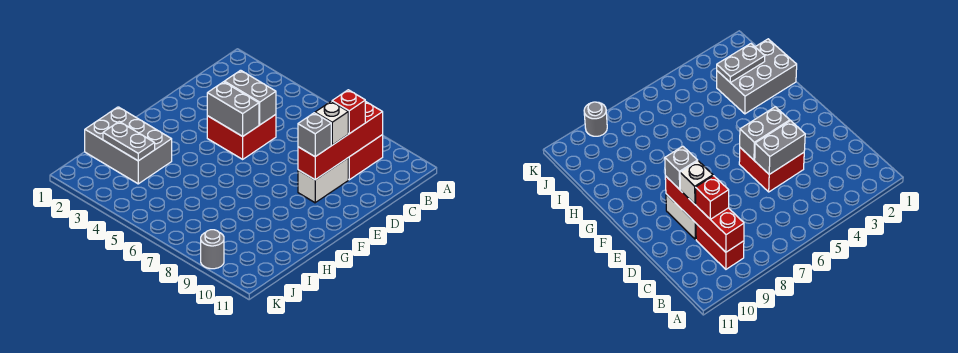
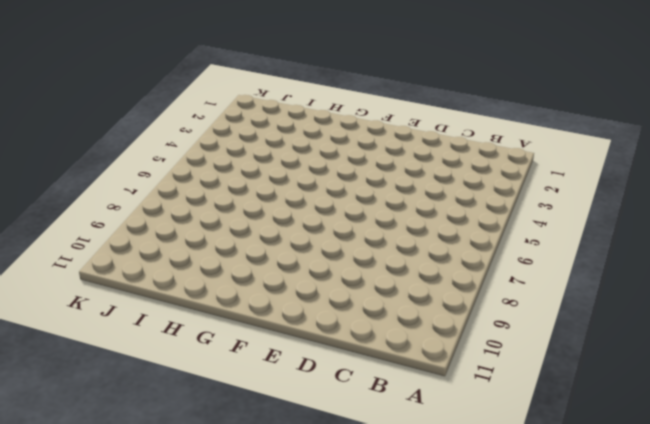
none -> red brick B9:C9 level 1
none -> red brick D4:E5 level 1
none -> white brick D9:E9 level 1

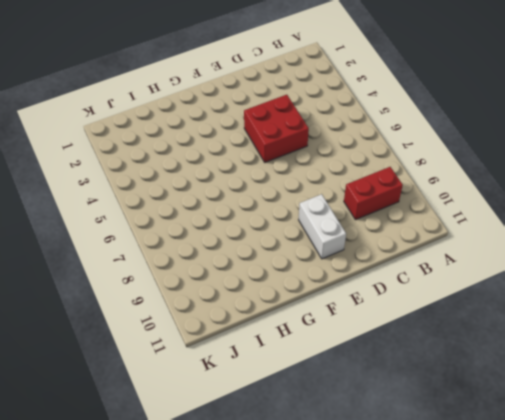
white brick E9:E10 level 1 -> white brick D9:E9 level 1
none -> grey brick H1:I3 level 1
none -> grey round brick K9 level 1
none -> red brick B9:E9 level 2

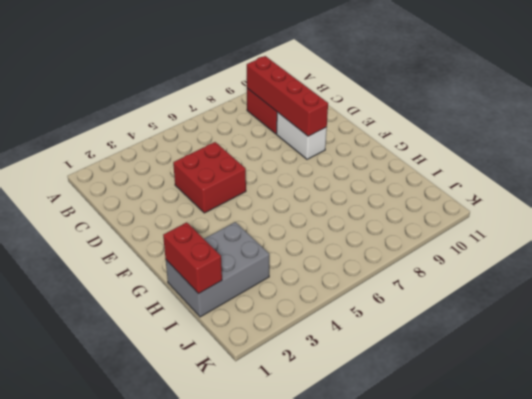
red brick H1:I1 level 2 -> none
none -> grey round brick K9 level 1
none -> grey brick D4:D5 level 2
none -> grey brick E4:E5 level 2

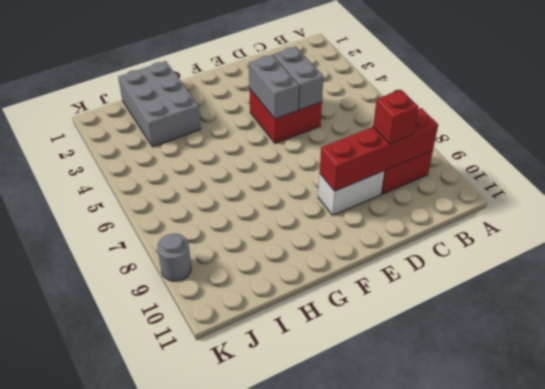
none -> grey plate I2:I3 level 2
none -> white brick D9 level 3
none -> grey brick E9 level 3

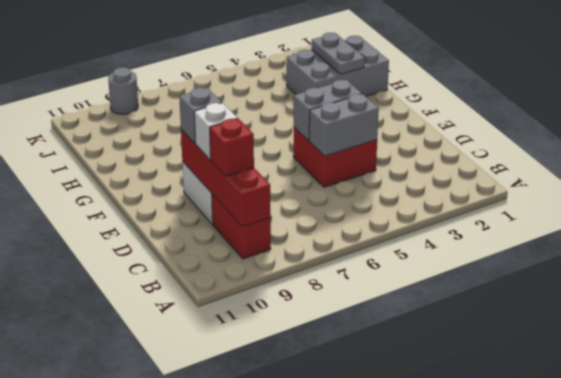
grey plate H2:I2 level 2 -> grey plate I2:I3 level 2

